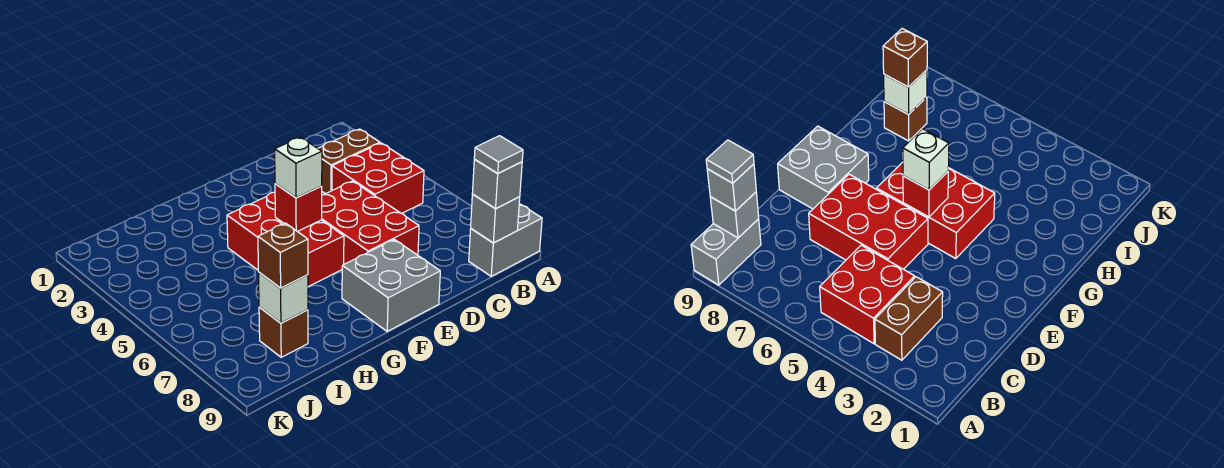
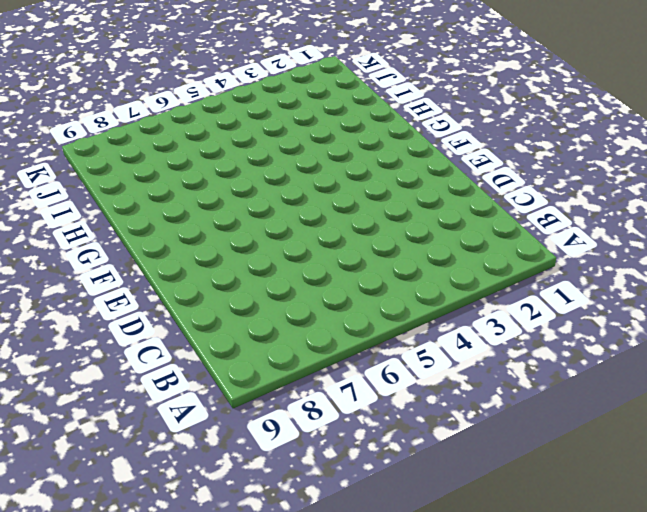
none -> grey brick A9:B9 level 1
none -> brown brick B3:C3 level 1
none -> red brick B4:C5 level 1

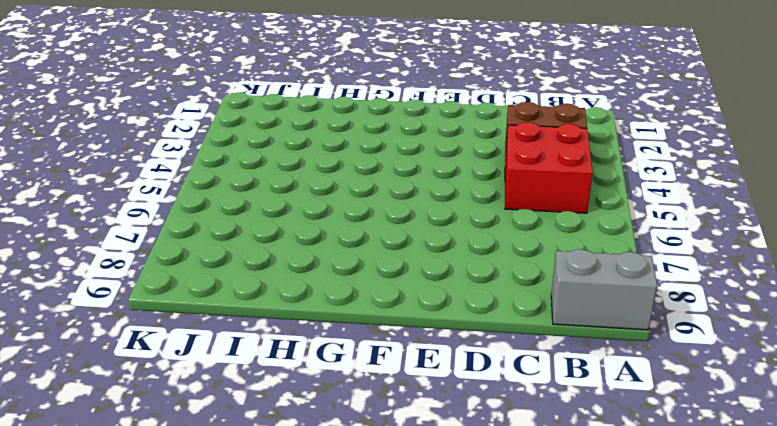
none -> red brick D5:E7 level 1
none -> grey brick E8:F9 level 1
none -> red brick F4:G6 level 1

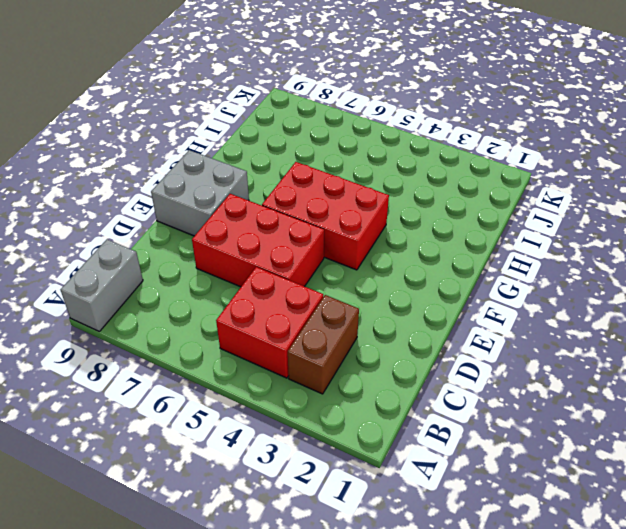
none -> brown brick I8 level 1
none -> grey brick B9 level 2
none -> red brick F5 level 2

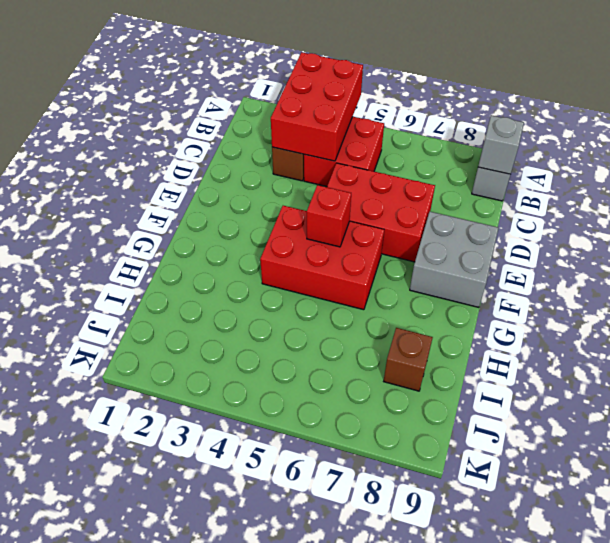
red brick A3:C4 level 2 -> none
none -> white brick I8 level 2
none -> grey brick B9 level 3
none -> white brick F5 level 3

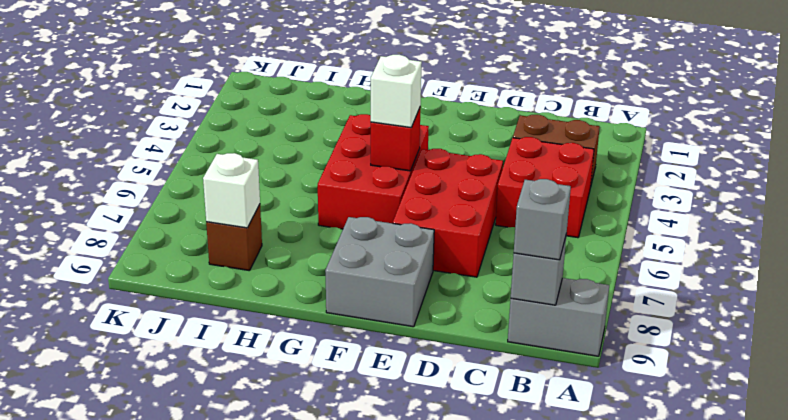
none -> brown brick I8 level 3
none -> grey tile B9 level 4

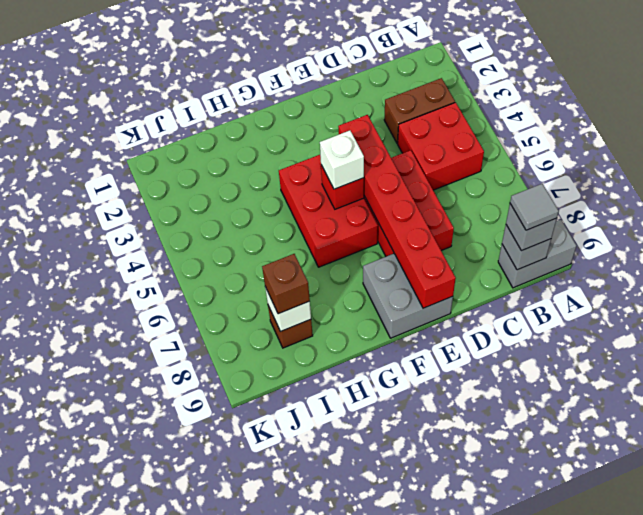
red brick E4:E9 level 2 -> none

